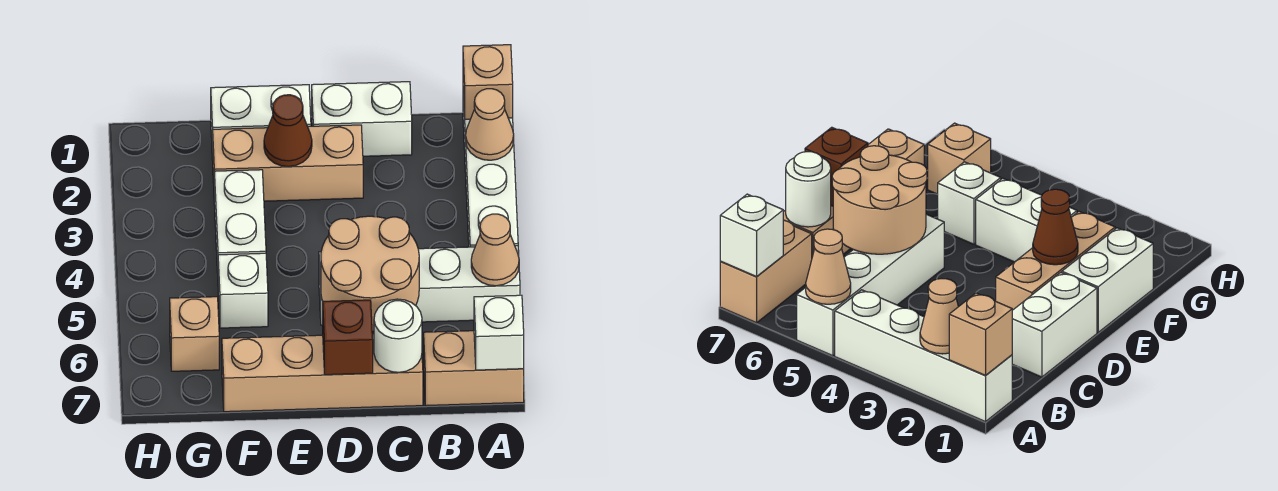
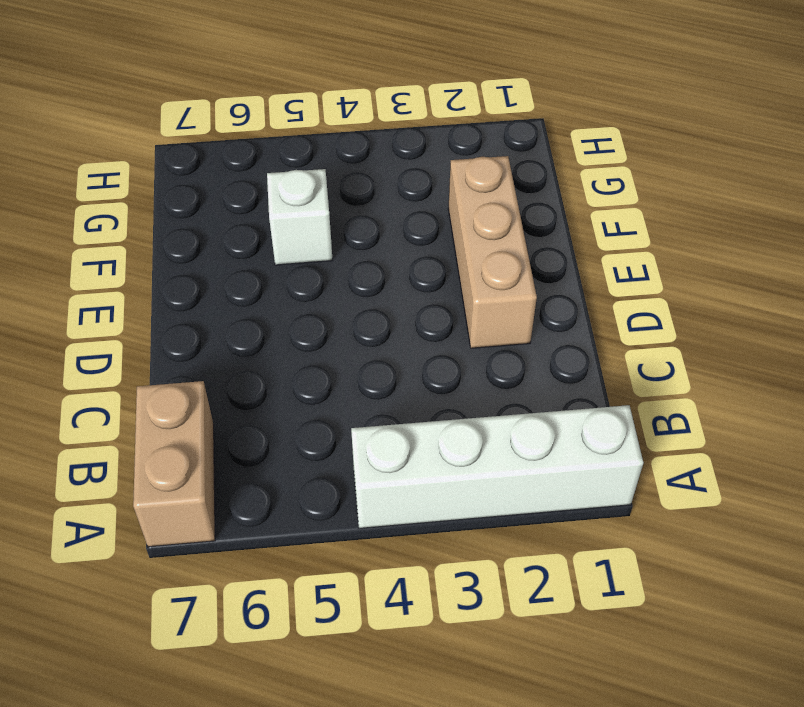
none -> white brick A5:D5 level 1
none -> white brick C1:D1 level 1
none -> tan brick C7:F7 level 1

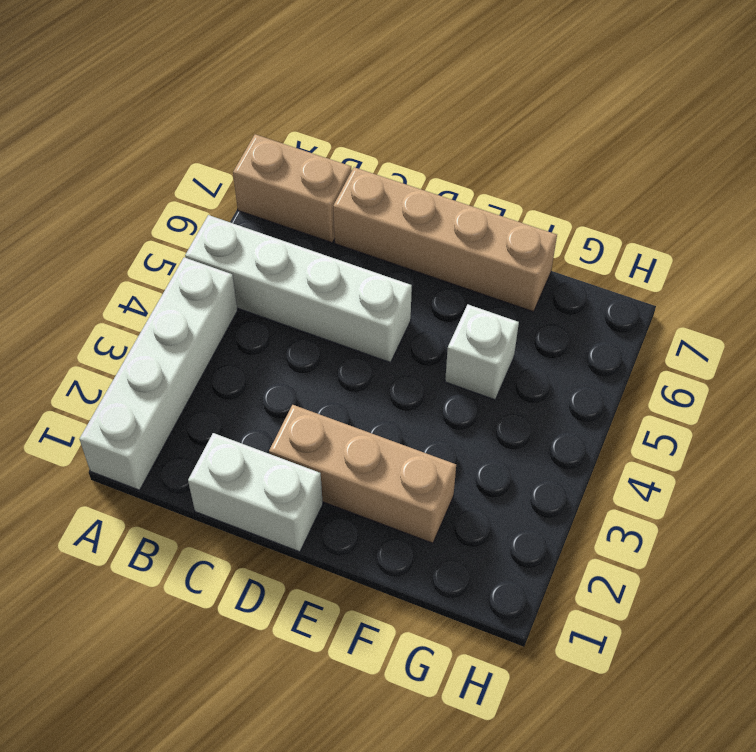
none -> white brick E1:F1 level 1
none -> white brick F3:F4 level 1
none -> tan brick G6 level 1

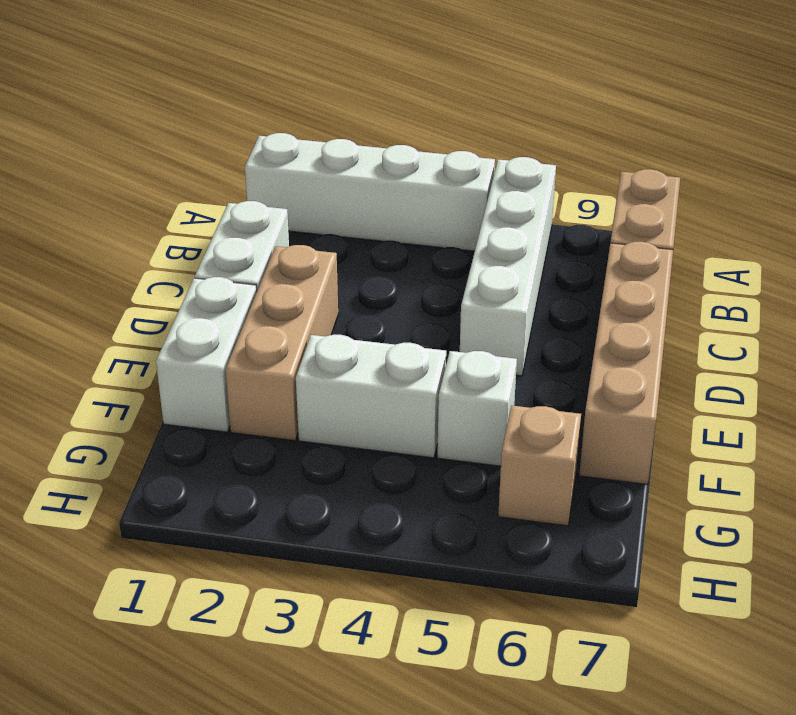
none -> tan brick A1 level 2
none -> tan cone A2 level 2
none -> tan cone A5 level 2

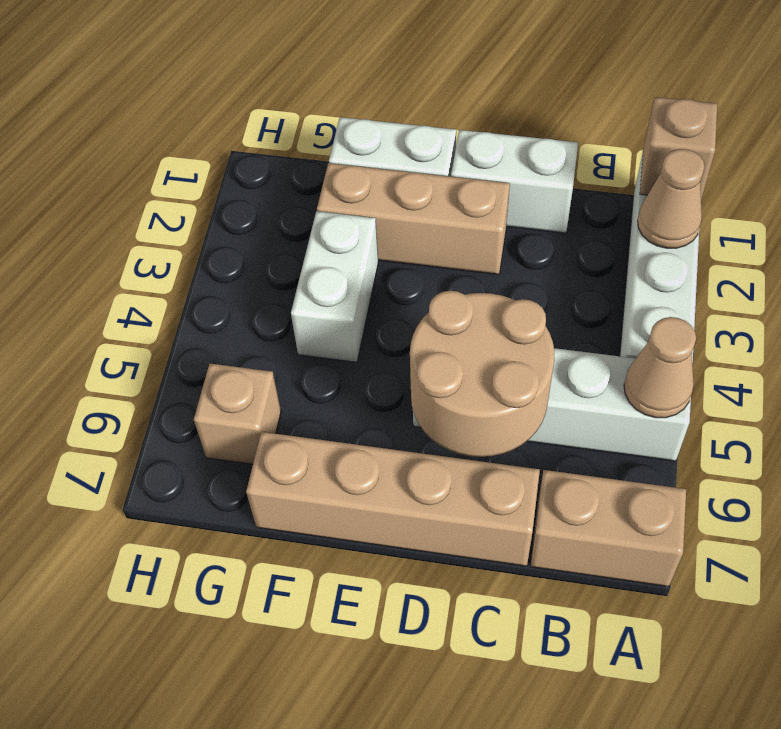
none -> white brick F5 level 1
none -> white brick A7 level 2
none -> white round brick C7 level 2

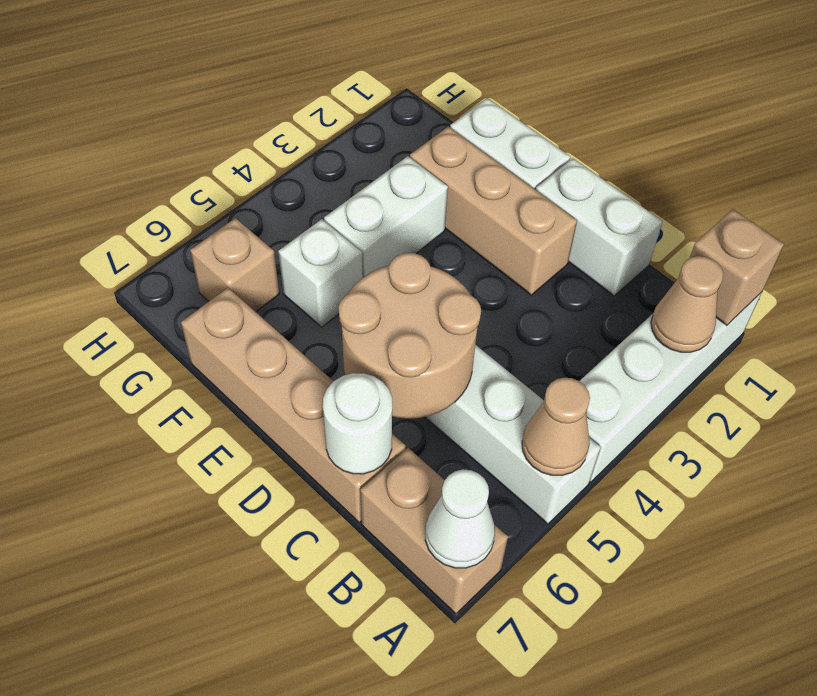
white cone A7 level 2 -> white brick A7 level 2
none -> brown brick D7 level 2
none -> brown cone E2 level 2

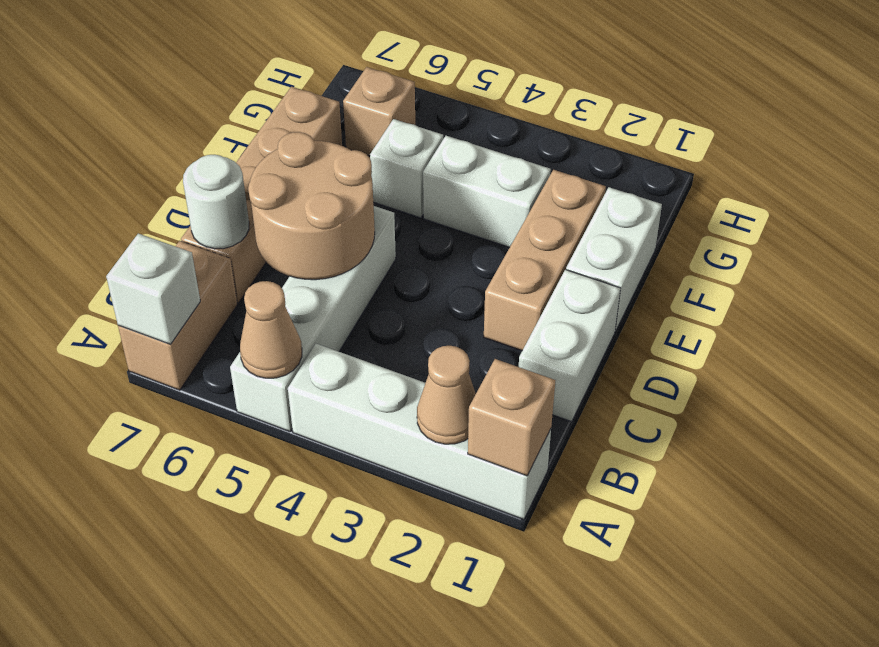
none -> brown brick D7 level 2
none -> brown cone E2 level 2

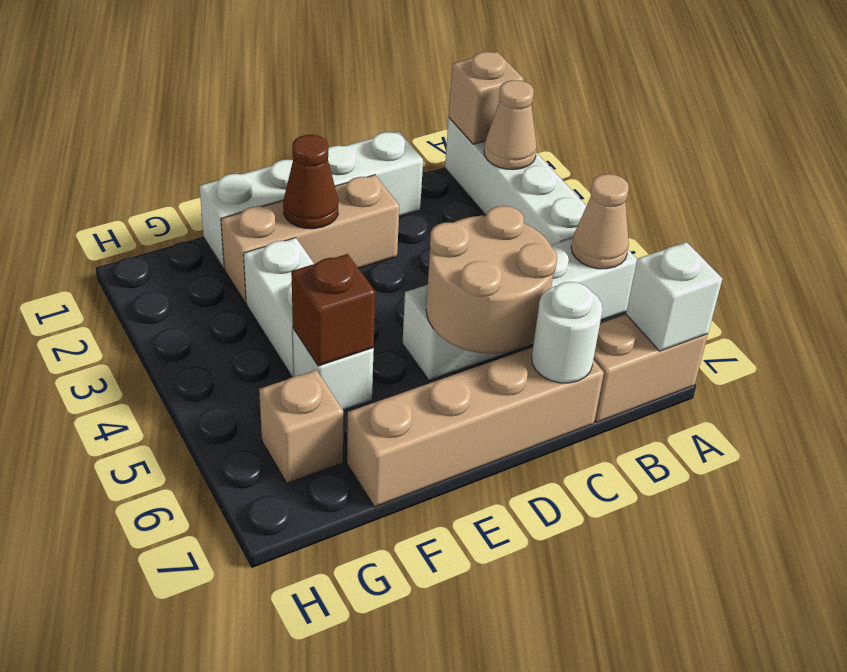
brown brick F5 level 2 -> brown brick D7 level 2

